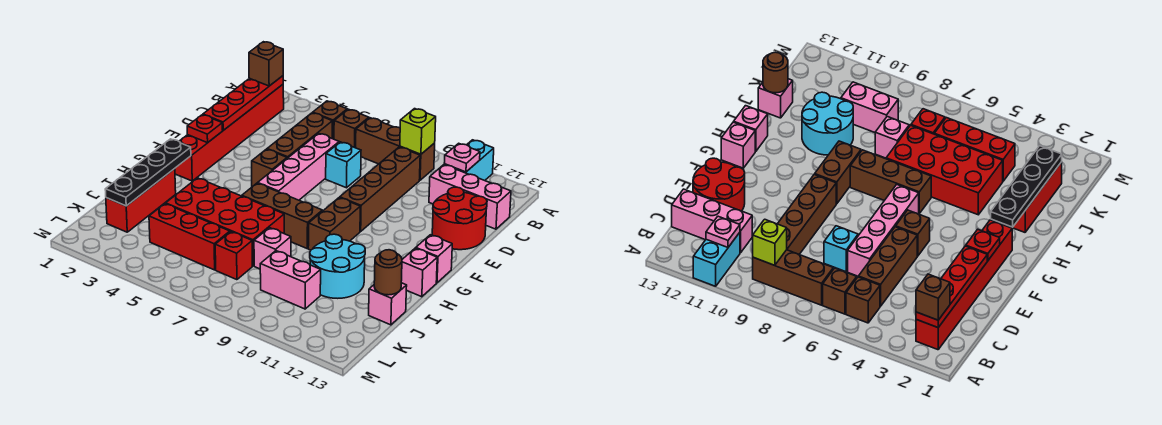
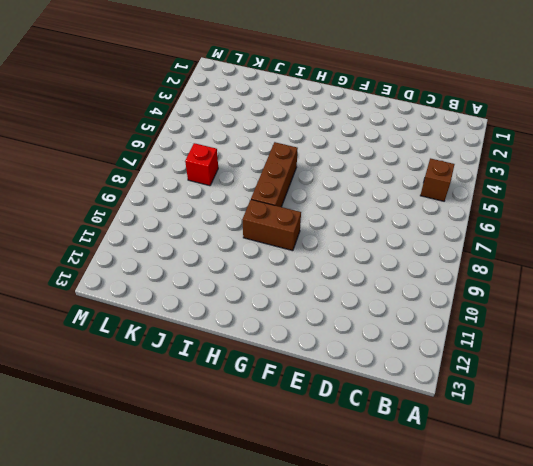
none -> cyan brick A11:B11 level 1
none -> red brick B2:G2 level 1
none -> brown brick B6 level 1
none -> brown brick B7:B9 level 1

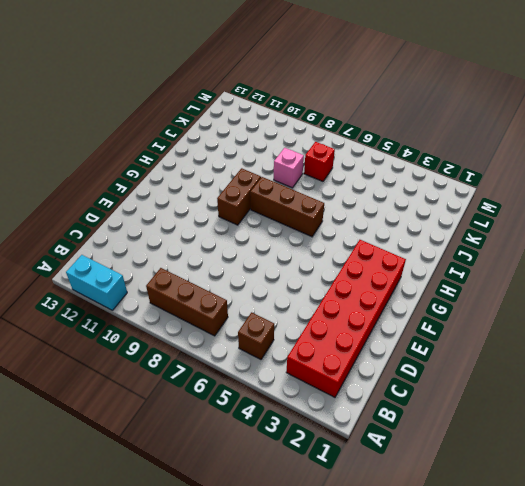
cyan brick A11:A12 level 1 -> cyan brick A11:B11 level 1
red brick B2:G3 level 1 -> red brick B2:G2 level 1
none -> brown brick B6 level 1
none -> brown brick C5:E5 level 1
none -> brown brick C9:F9 level 1
none -> pink brick C11:C13 level 1

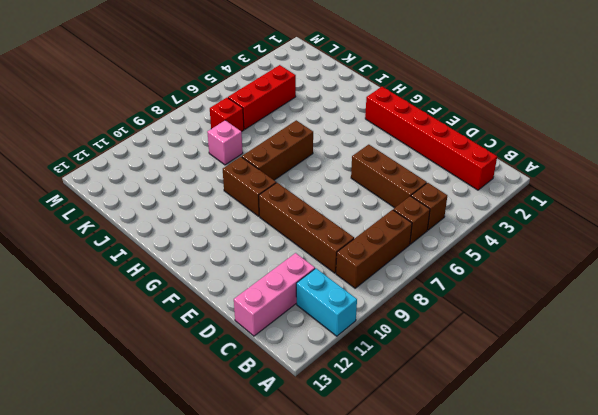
none -> pink brick D6:G6 level 1
none -> cyan brick D7 level 1
none -> red round brick D12:E13 level 1
none -> brown brick F5 level 1

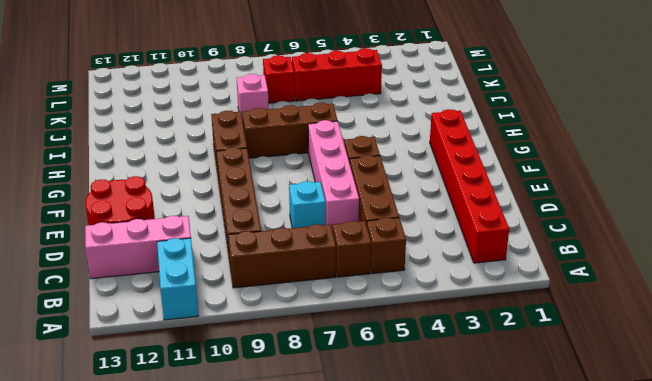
none -> pink brick G13 level 1
none -> pink brick H13 level 1
none -> red brick I2:K2 level 1
none -> red brick I4:J7 level 1

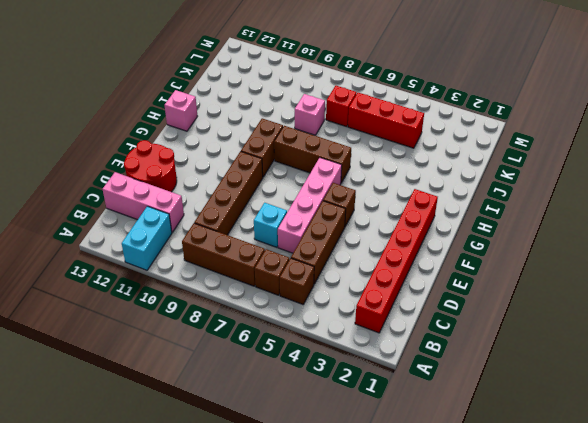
none -> pink brick G13 level 1
none -> red brick I2:K2 level 1
none -> red brick I4:J7 level 1
none -> cyan round brick I10:J11 level 1

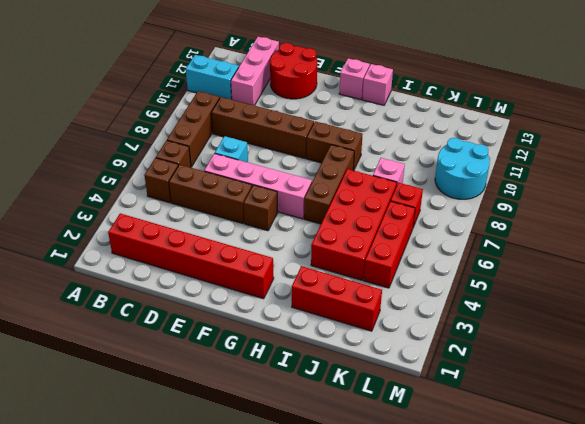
cyan round brick L9:M10 level 1 -> cyan round brick I10:J11 level 1
none -> pink brick J13 level 1
none -> pink brick K9:K10 level 1
none -> red plate B2:E2 level 2
none -> lime brick B9 level 2

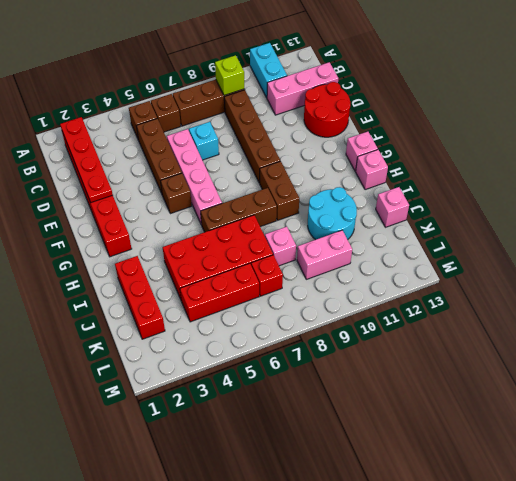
none -> pink plate B11 level 2
none -> red plate F2 level 2
none -> black plate H2:K2 level 2
none -> brown round brick J13 level 2

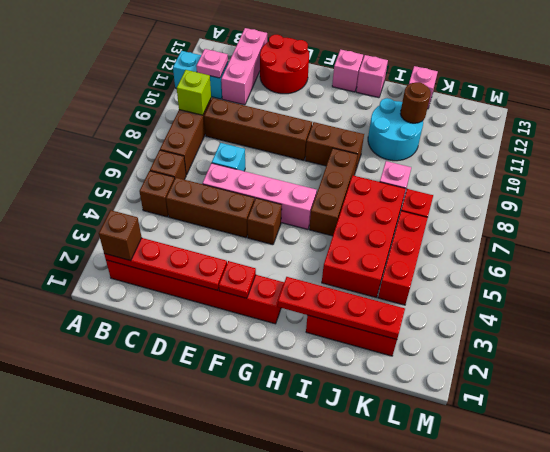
red plate H2:K2 level 2 -> black plate H2:K2 level 2
brown round brick J11 level 2 -> brown round brick J13 level 2
none -> pink brick K9:K10 level 1

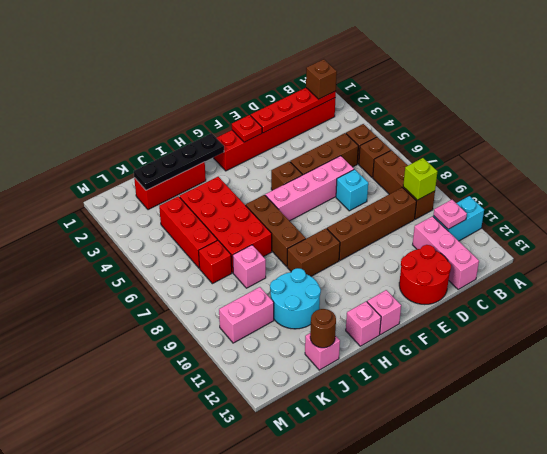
pink brick K10:L10 level 1 -> pink brick K9:K10 level 1

